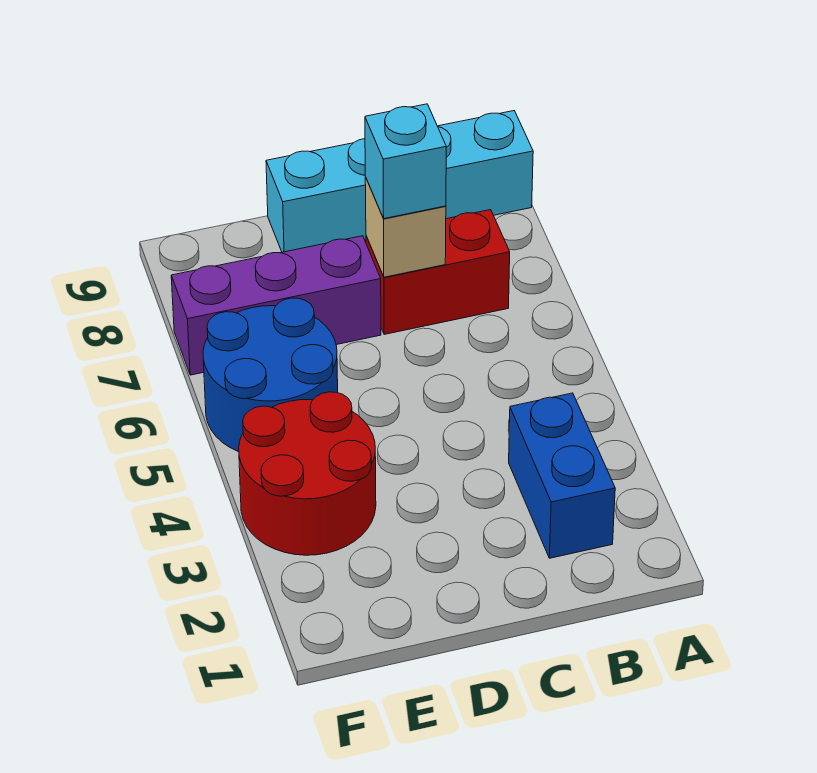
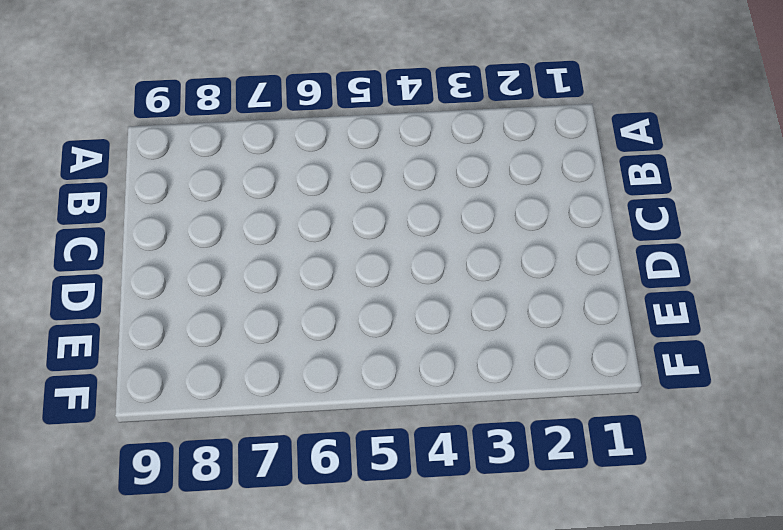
none -> cyan brick A9:D9 level 1
none -> blue brick B2:B3 level 1

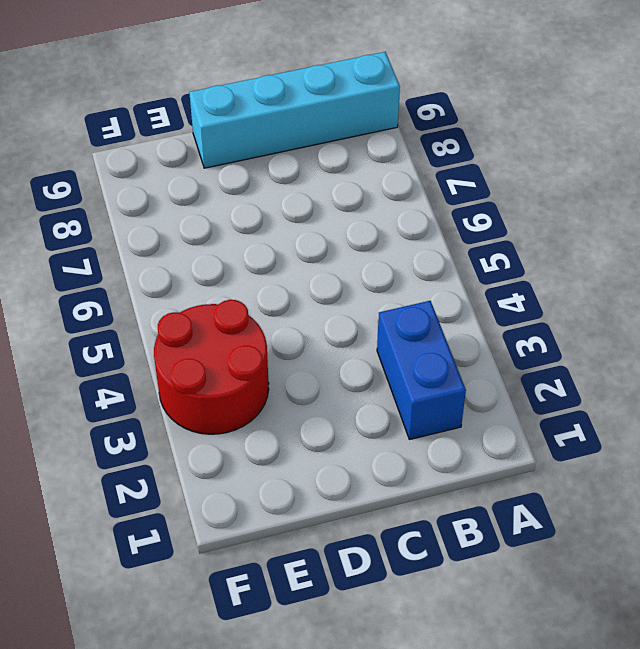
none -> red brick B7:C7 level 1
none -> purple brick D7:F7 level 1

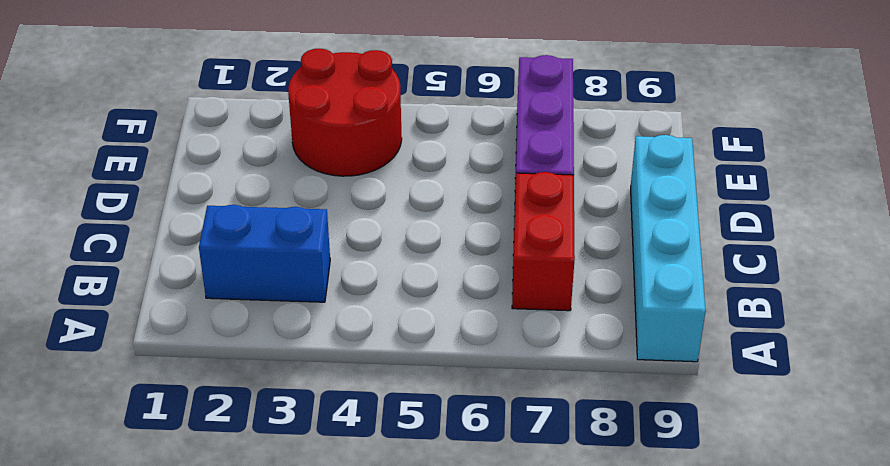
none -> blue round brick E5:F6 level 1
none -> tan brick C7 level 2

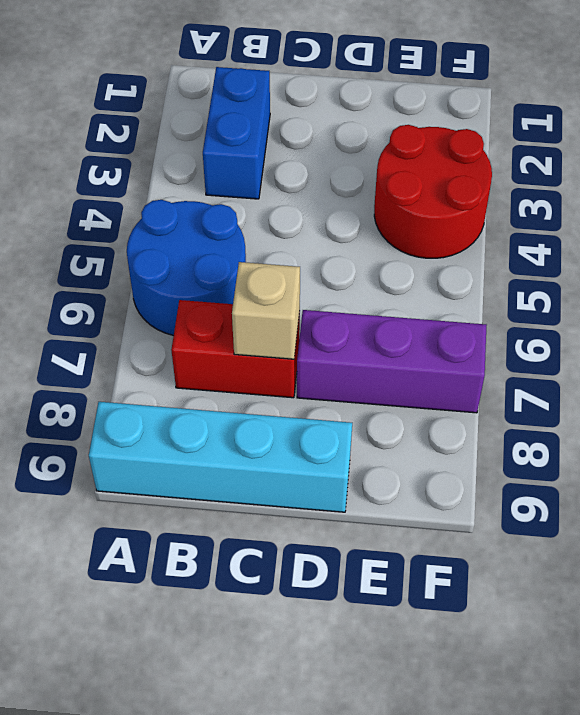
blue round brick A5:B6 level 1 -> blue round brick E5:F6 level 1
none -> cyan brick C7 level 3

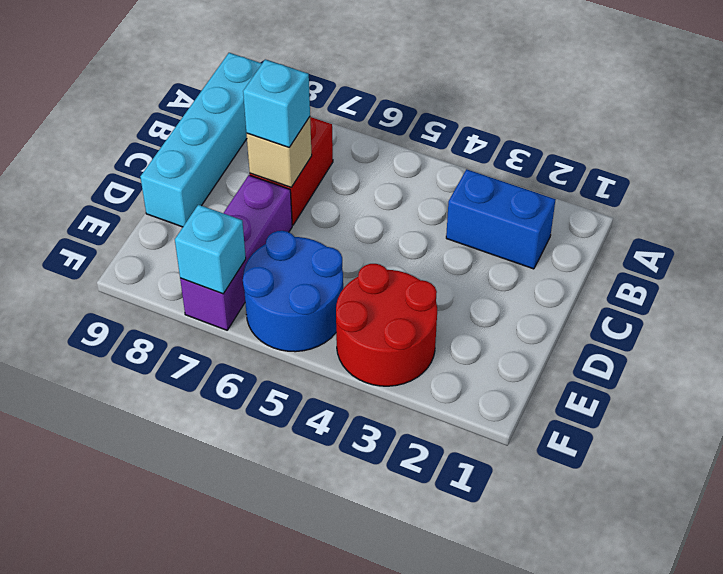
cyan brick F7 level 2 -> none

